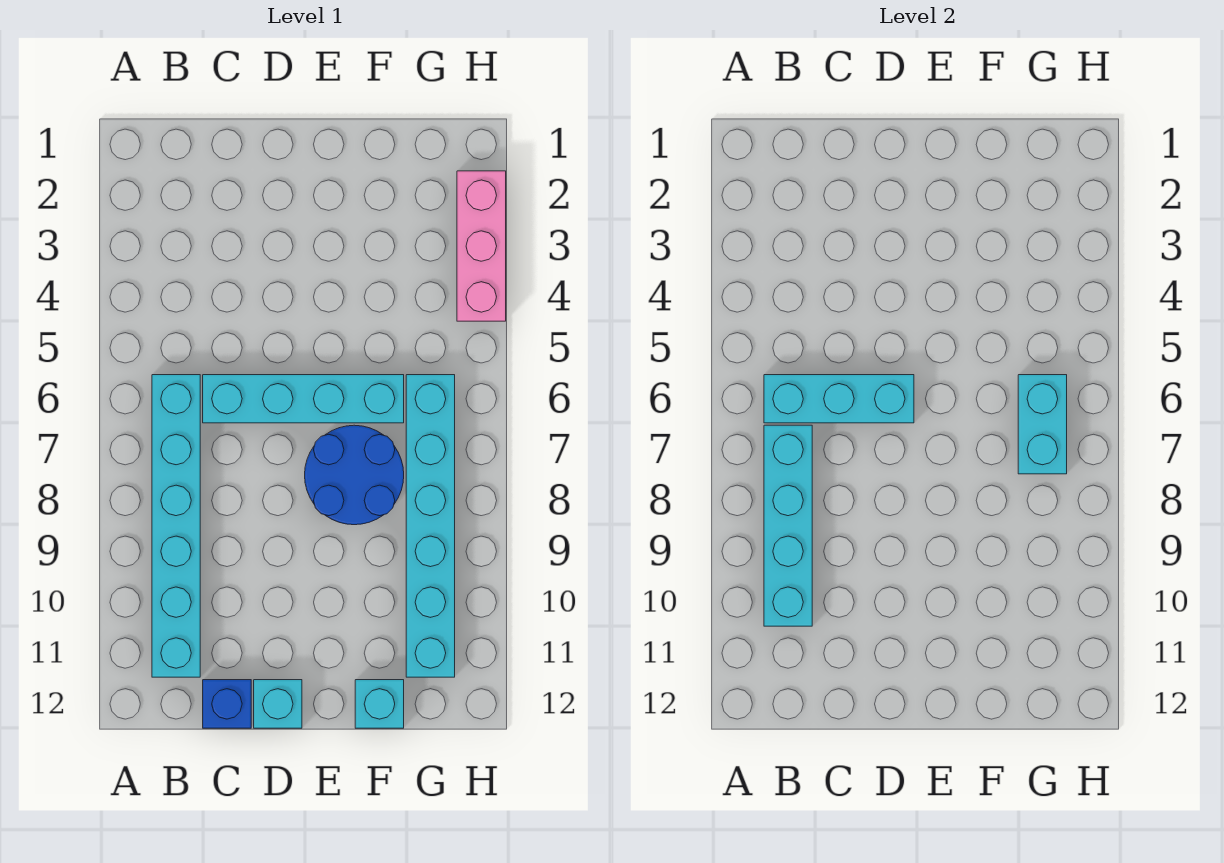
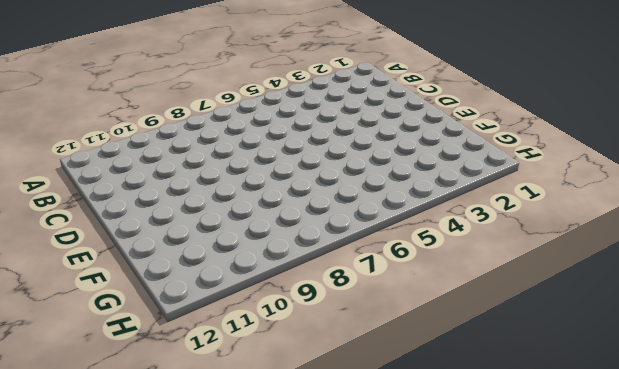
none -> cyan brick B6:B11 level 1
none -> cyan brick C6:F6 level 1

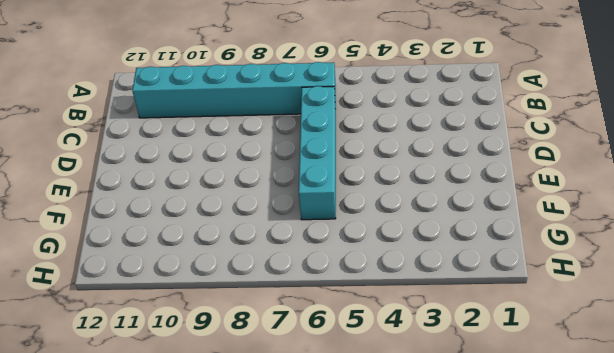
none -> blue brick C12 level 1
none -> cyan brick D12 level 1

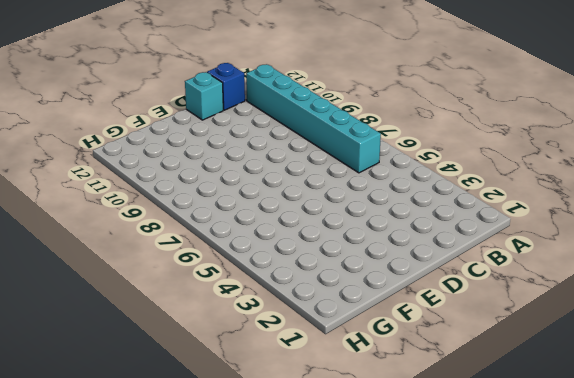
none -> cyan brick C6:F6 level 1
none -> blue round brick E7:F8 level 1

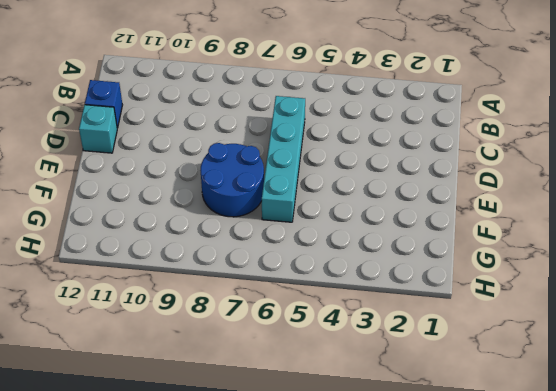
none -> cyan brick B6:B11 level 1
none -> cyan brick F12 level 1

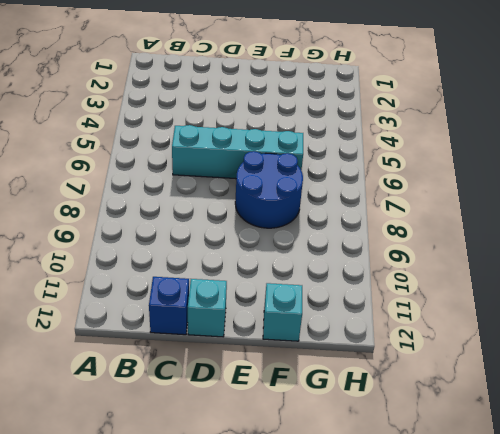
none -> cyan brick B6:B11 level 1
none -> cyan brick G6:G11 level 1

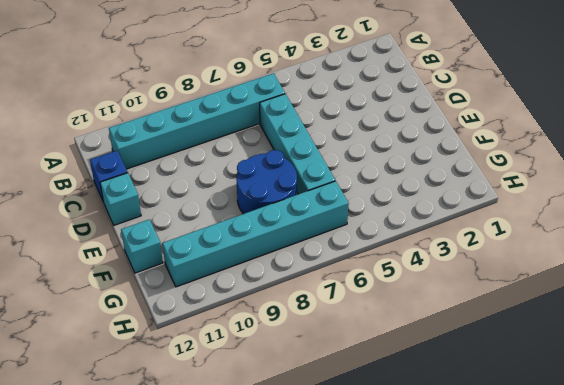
none -> pink brick H2:H4 level 1
none -> cyan brick B6:D6 level 2

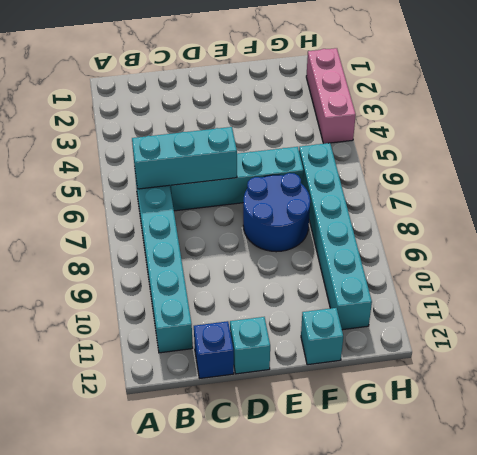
none -> cyan brick B7:B10 level 2
none -> cyan brick G6:G7 level 2

